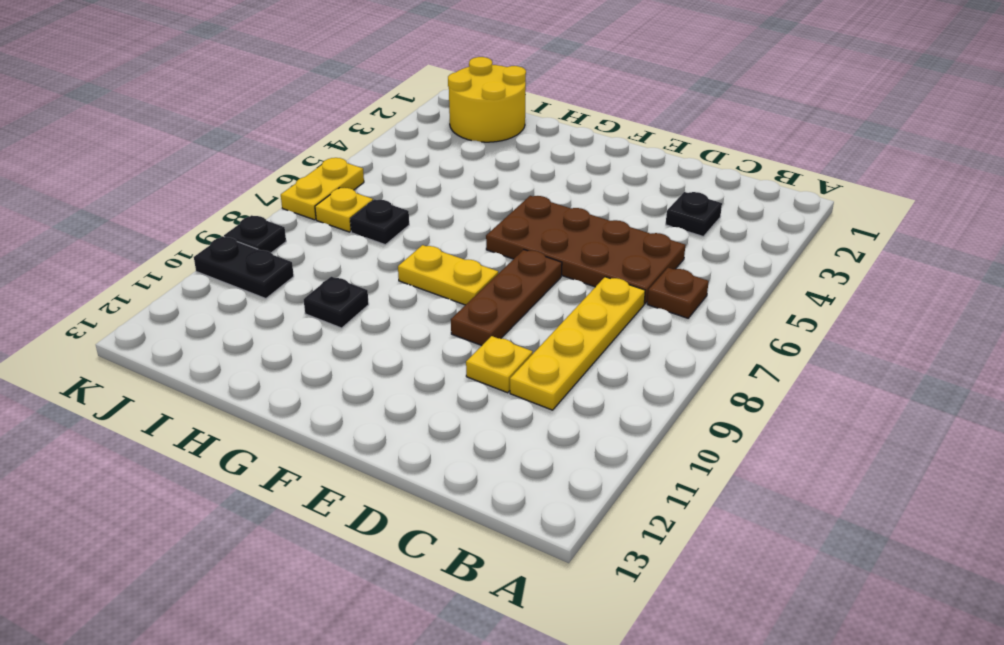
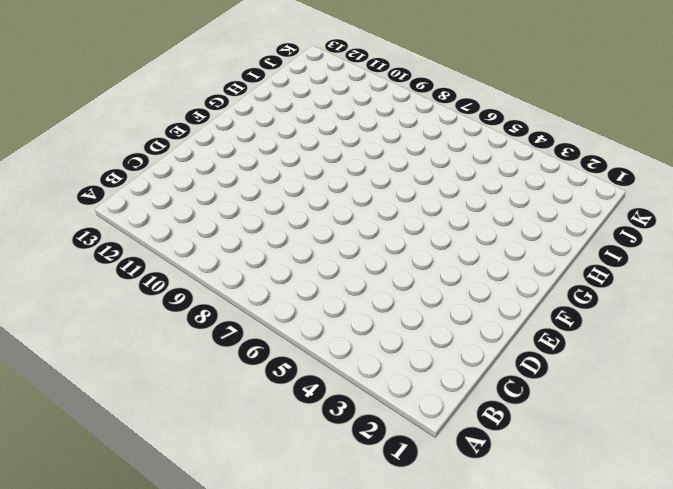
none -> brown plate B6 level 1
none -> black plate C3 level 1
none -> brown plate C5:F6 level 1

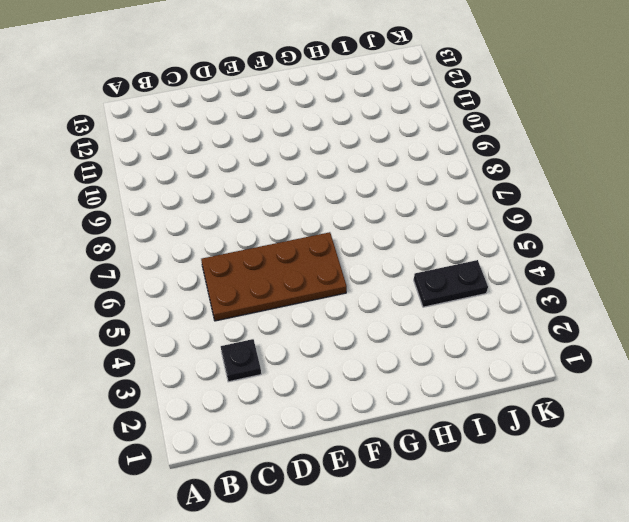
black plate I4:J4 level 1 -> black plate J10:K10 level 1
none -> brown plate B6 level 1
none -> yellow plate C7:C10 level 1
none -> yellow plate D10 level 1

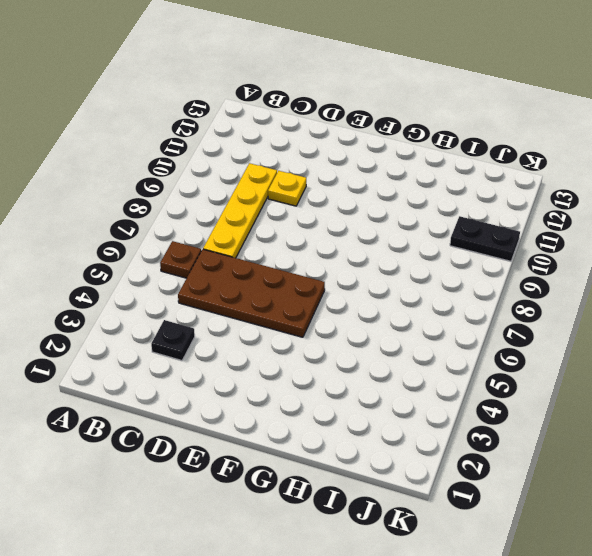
none -> brown plate E7:E9 level 1
none -> yellow plate F8:G8 level 1
none -> black plate H10 level 1

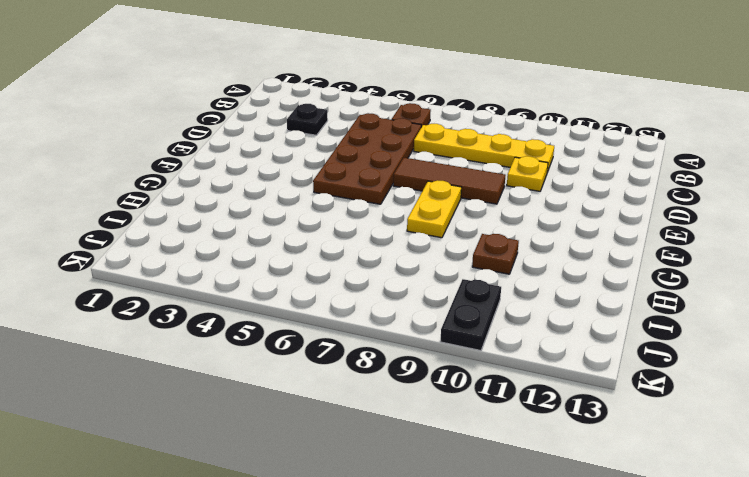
brown tile E7:E9 level 1 -> brown plate E7:E9 level 1
brown plate H10 level 1 -> black plate H10 level 1
none -> yellow round brick I1:J2 level 1
none -> black plate I7 level 1
none -> yellow plate J7 level 1

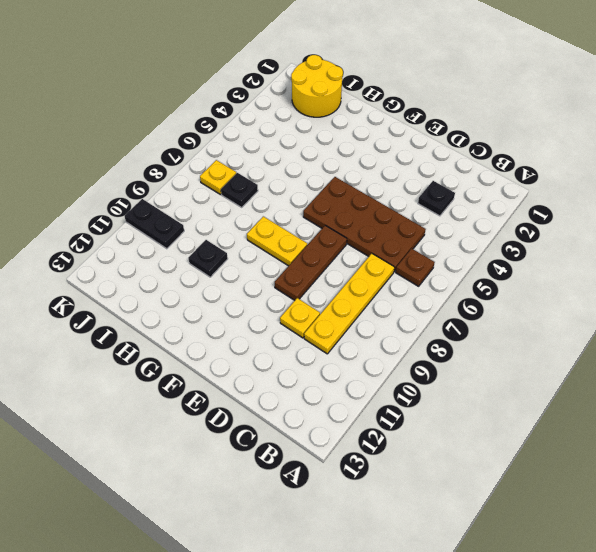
none -> yellow plate K6:K7 level 1
none -> black plate K9 level 1

